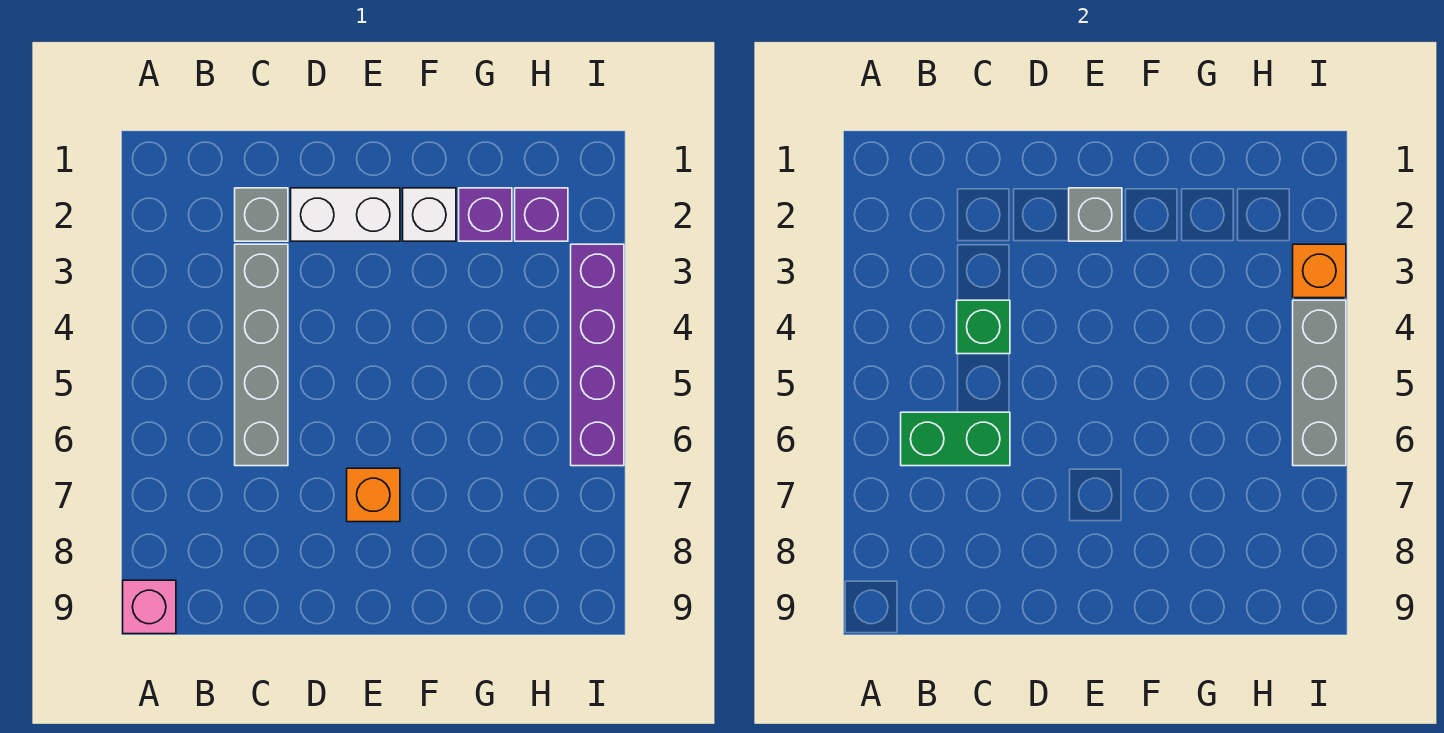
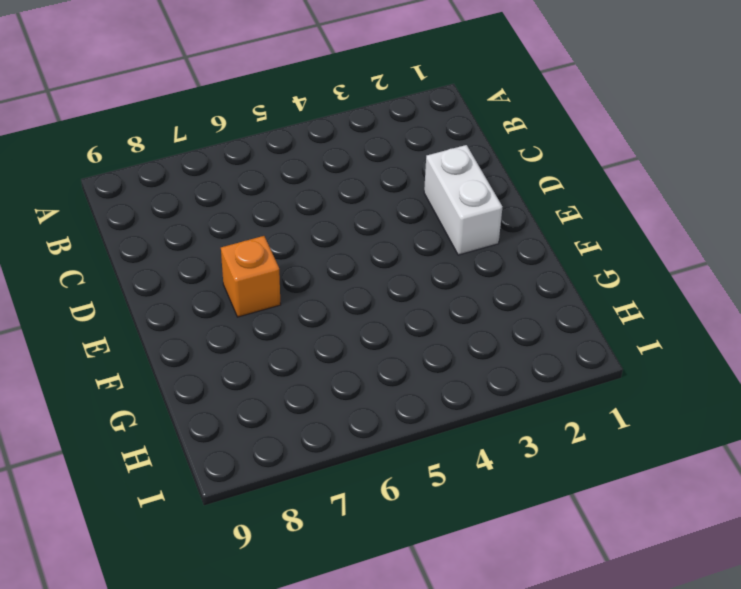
none -> pink brick A9 level 1
none -> grey brick C2 level 1
none -> grey brick C3:C6 level 1

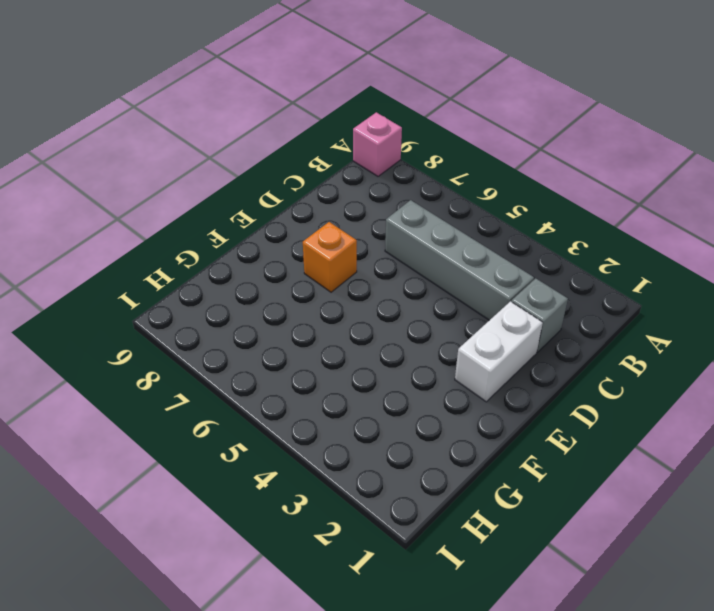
none -> white brick F2 level 1
none -> purple brick G2 level 1
none -> purple brick H2 level 1

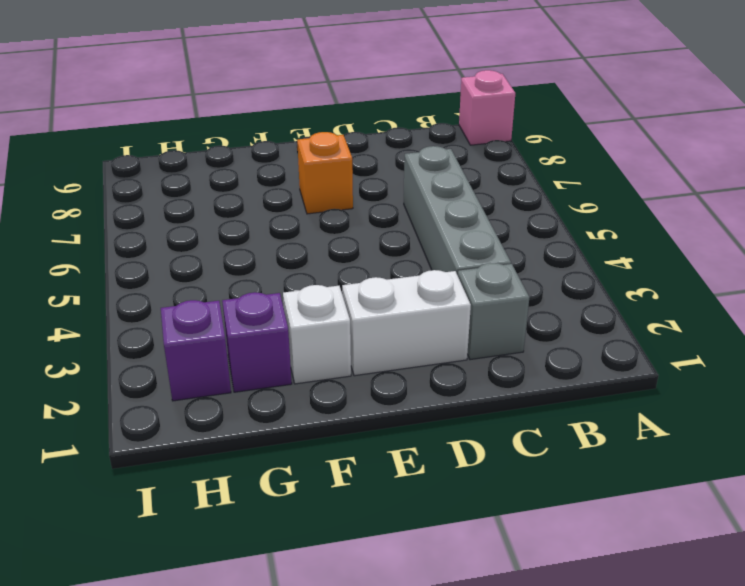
none -> purple brick I3:I6 level 1
none -> green brick B6:C6 level 2
none -> green brick C4 level 2

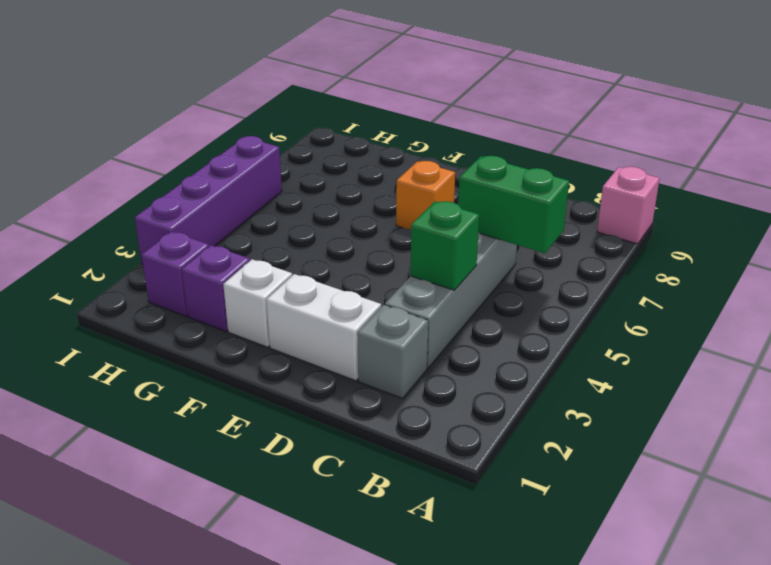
none -> grey brick E2 level 2
none -> orange brick I3 level 2
none -> grey brick I4:I6 level 2

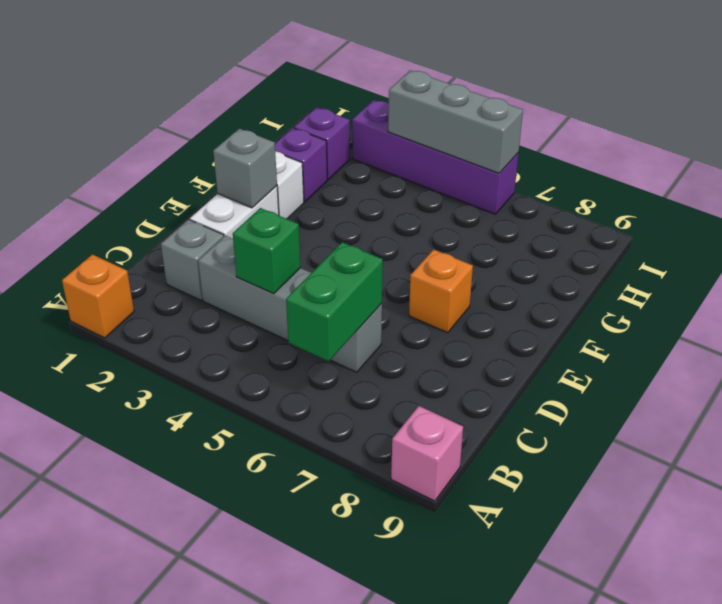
orange brick A1 level 1 -> orange brick I3 level 2

